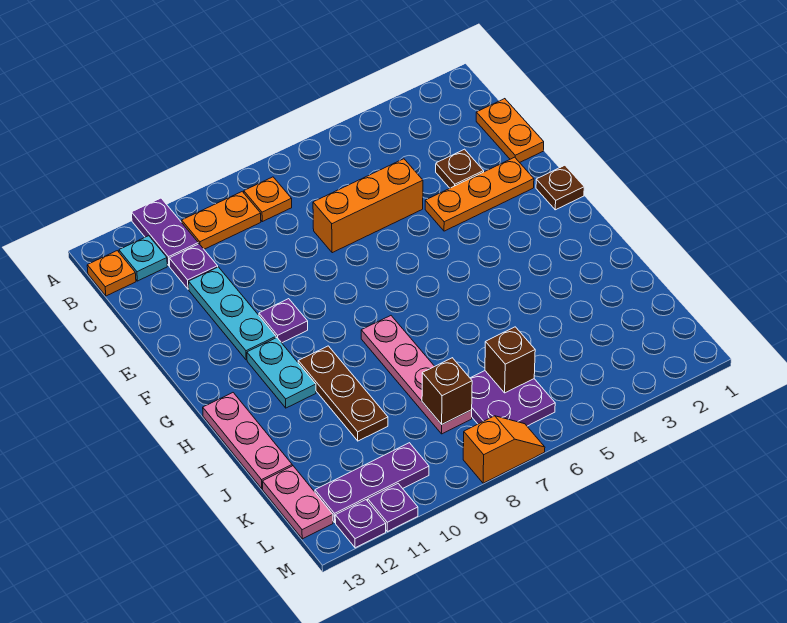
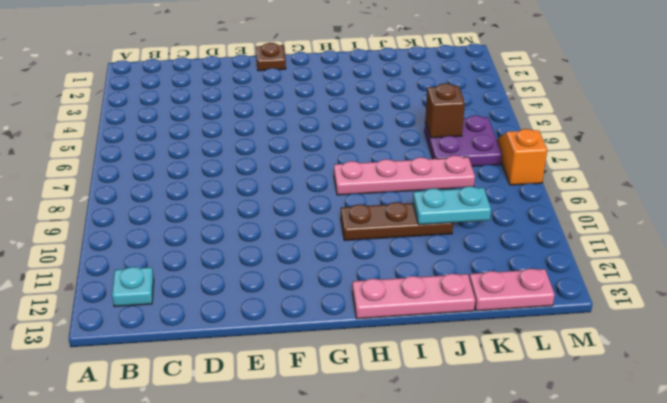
cyan plate J10:K10 level 2 -> cyan plate G11:H11 level 1
none -> purple plate A11:B11 level 1
none -> orange plate B8 level 1
none -> orange plate B9:B10 level 1

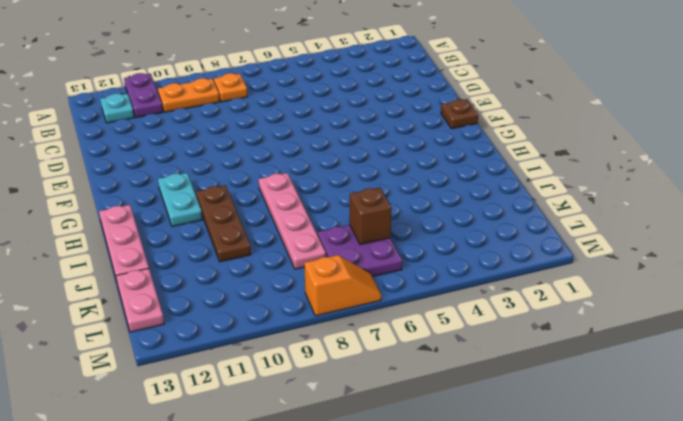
none -> orange plate B13 level 1
none -> orange plate C1:D1 level 1
none -> purple plate C11 level 1

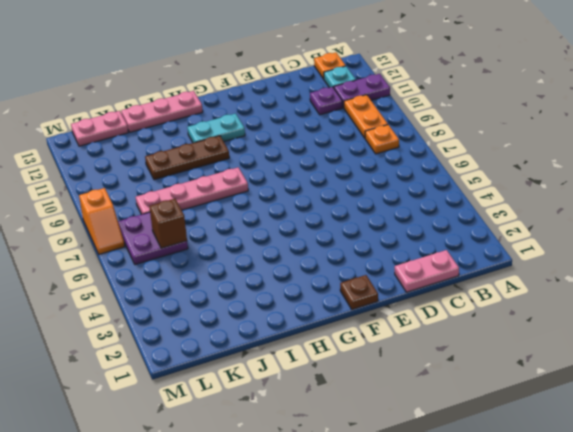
pink plate C1:D1 level 1 -> orange plate C1:D1 level 1
none -> brown plate D3 level 1
none -> orange brick D5:D7 level 1
none -> cyan plate D11:F11 level 1

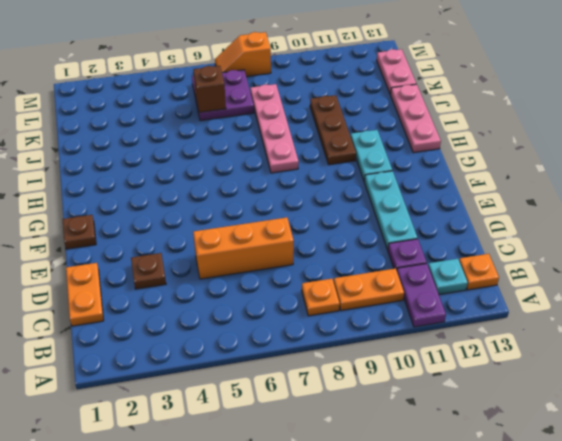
none -> orange plate E2:E4 level 1
none -> purple plate F10 level 1
none -> purple plate L10:L12 level 1

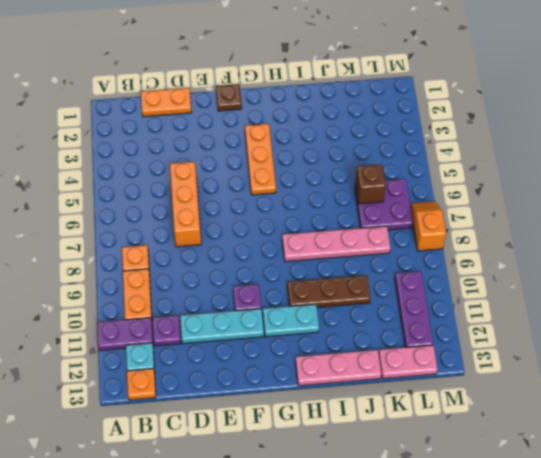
orange plate G3:G5 level 1 -> orange plate E2:E4 level 1
none -> brown plate D3 level 1
none -> purple plate M11 level 1
none -> purple plate M12 level 1

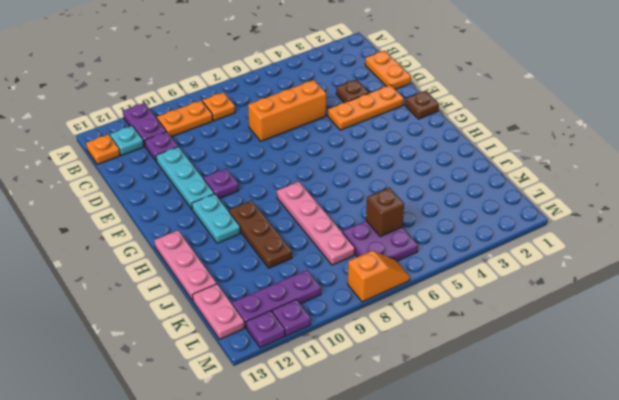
none -> brown brick K8 level 2

